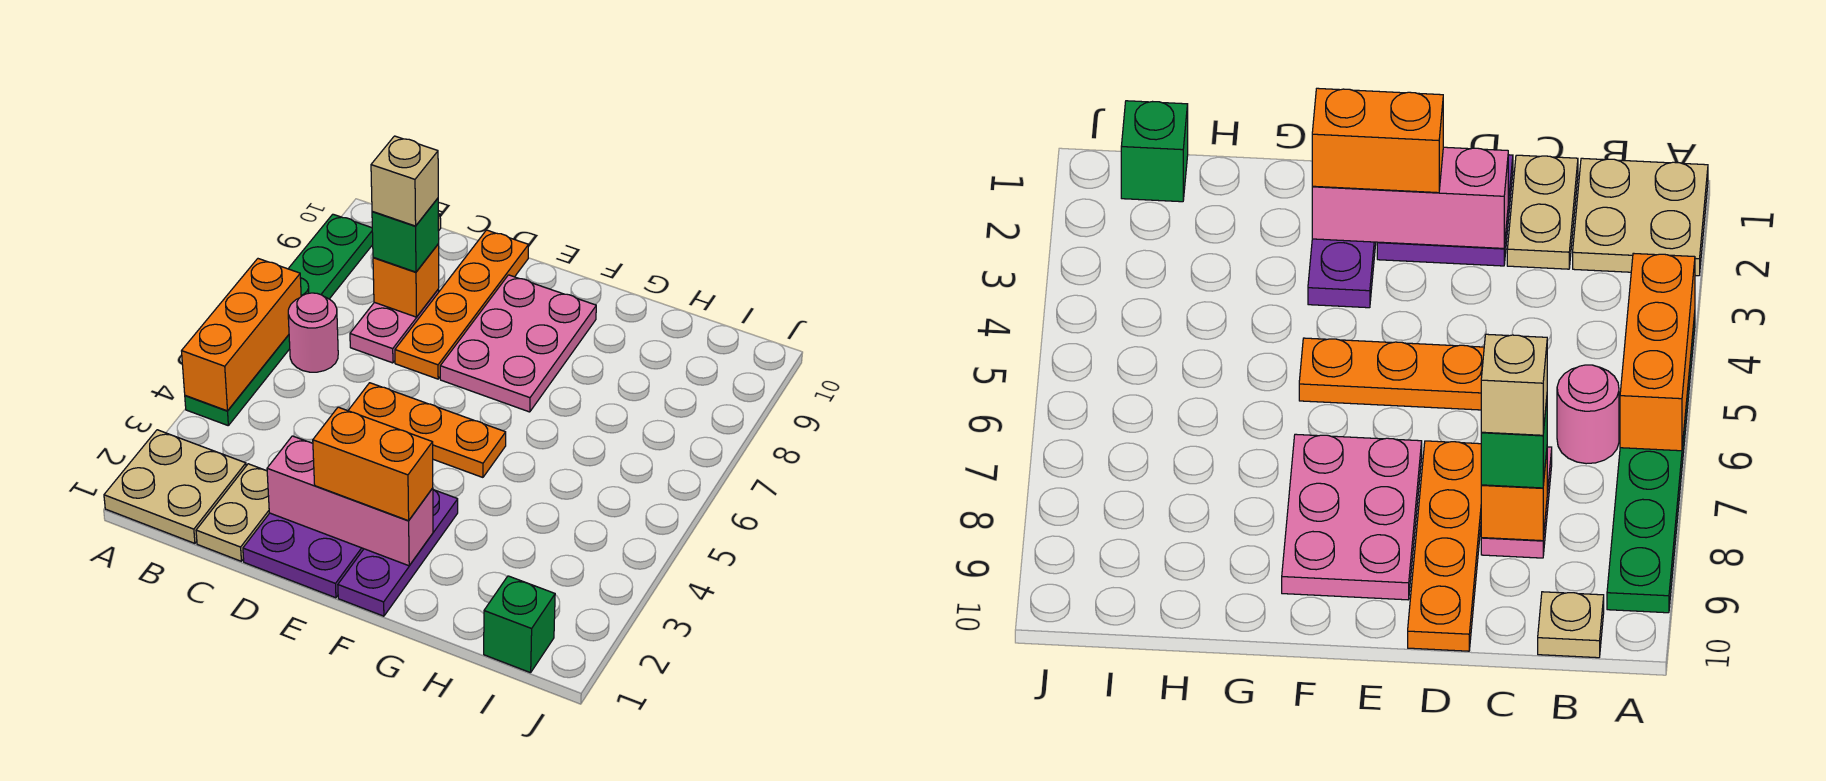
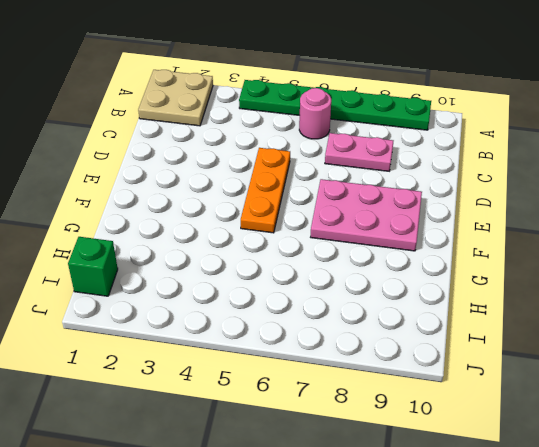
none -> tan plate B10 level 1
none -> tan plate C1:C2 level 1
none -> purple plate D1:E2 level 1

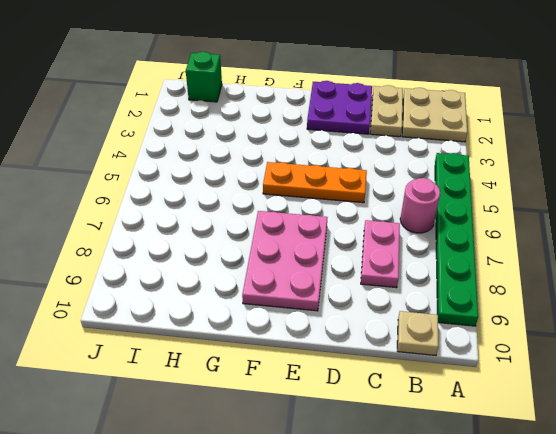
none -> orange plate D7:D10 level 1
none -> purple plate F1:F3 level 1
none -> orange brick A4:A6 level 2

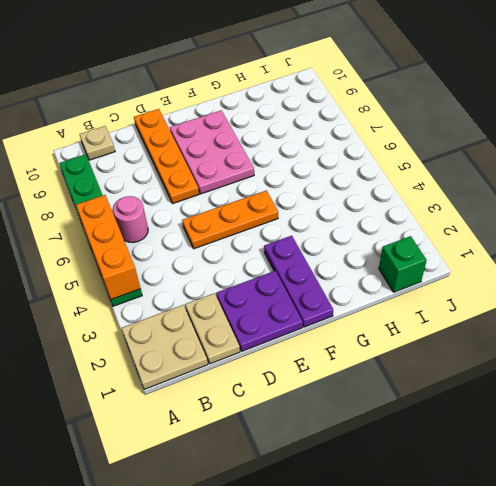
none -> pink plate C7:C8 level 1
none -> orange brick C8 level 2
none -> pink brick D2:F2 level 2

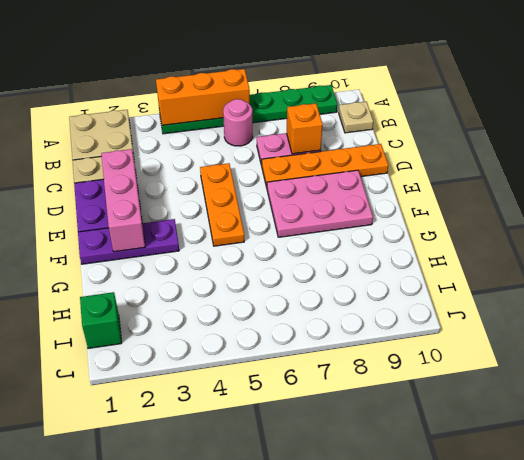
none -> green brick C8 level 3
none -> orange brick E2:F2 level 3
none -> tan brick C8 level 4

